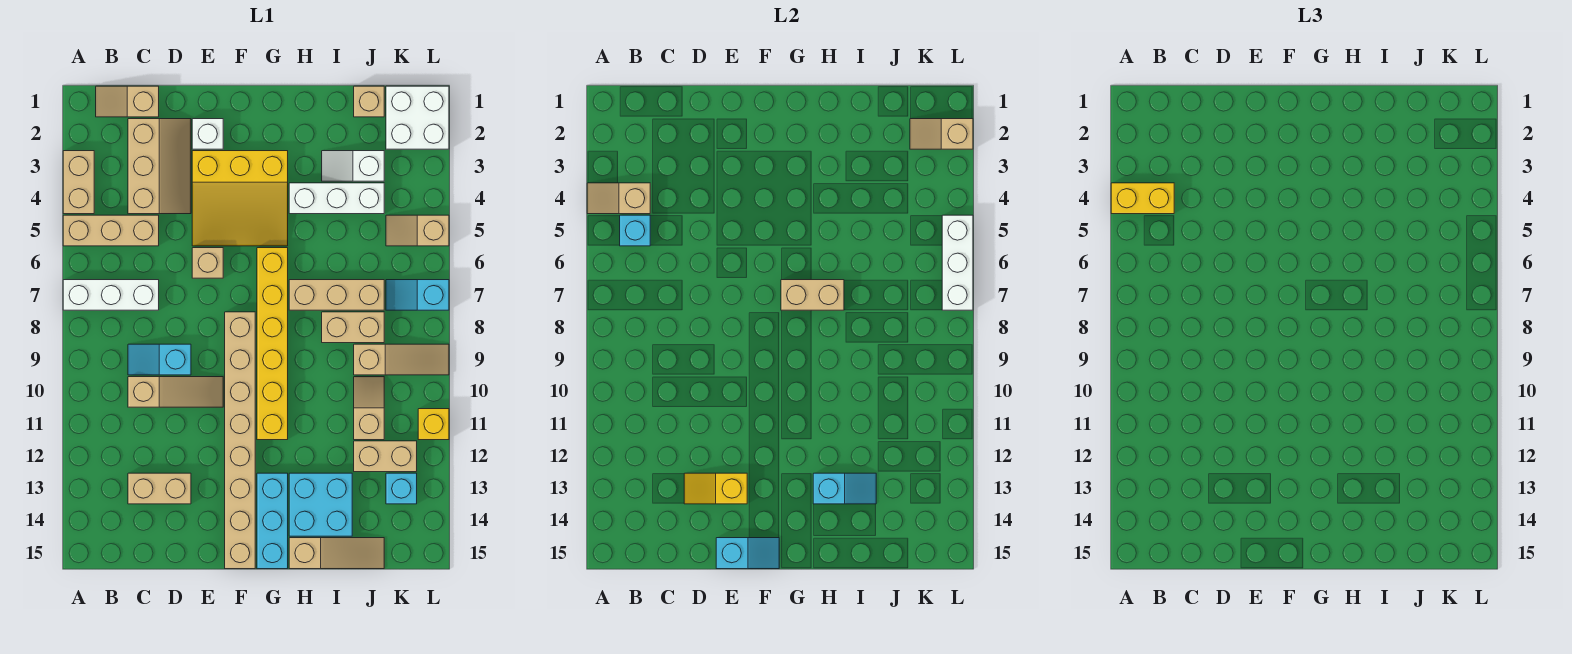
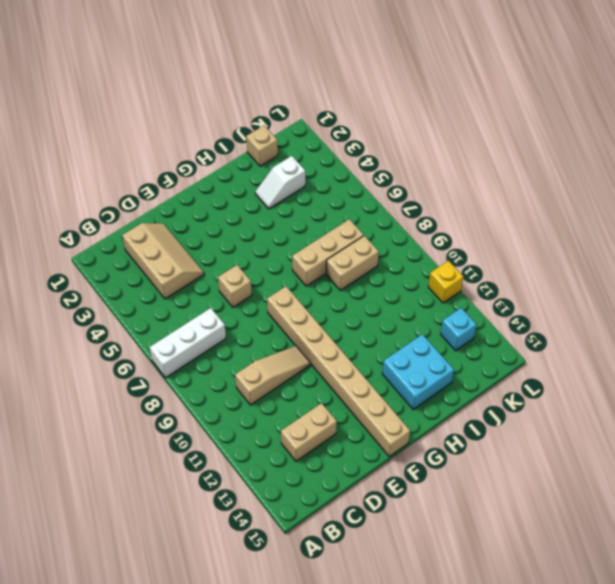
none -> tan brick A3:A4 level 1
none -> tan brick A5:C5 level 1
none -> tan slope B1:C1 level 1 top C
none -> cyan slope C9:D9 level 1 top D

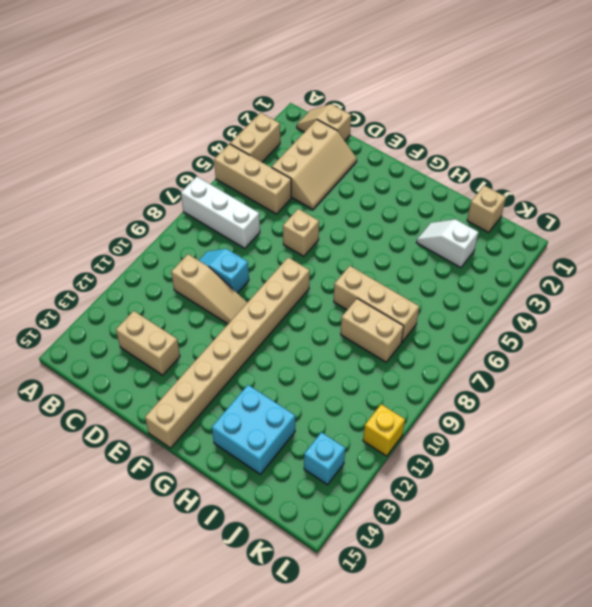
none -> white brick E2 level 1
none -> yellow slope E3:G5 level 1 top 3
none -> yellow brick G6:G11 level 1
none -> cyan brick G13:G15 level 1

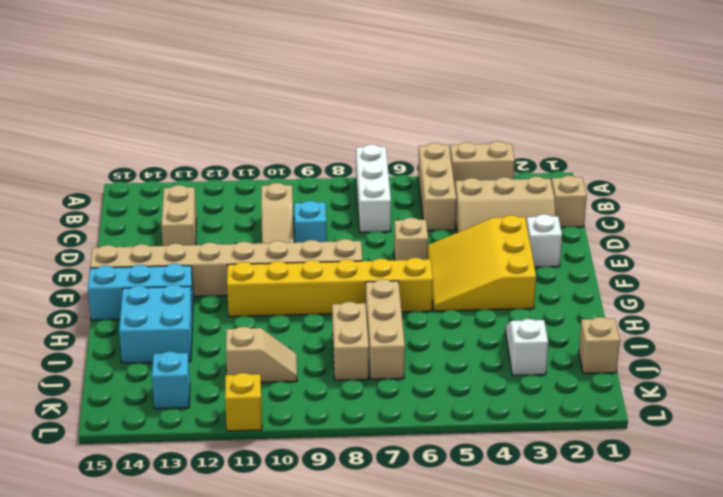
none -> white brick H4:J4 level 1
none -> tan slope H15:J15 level 1 top H
none -> tan slope J9:L9 level 1 top J
none -> tan brick J12:K12 level 1

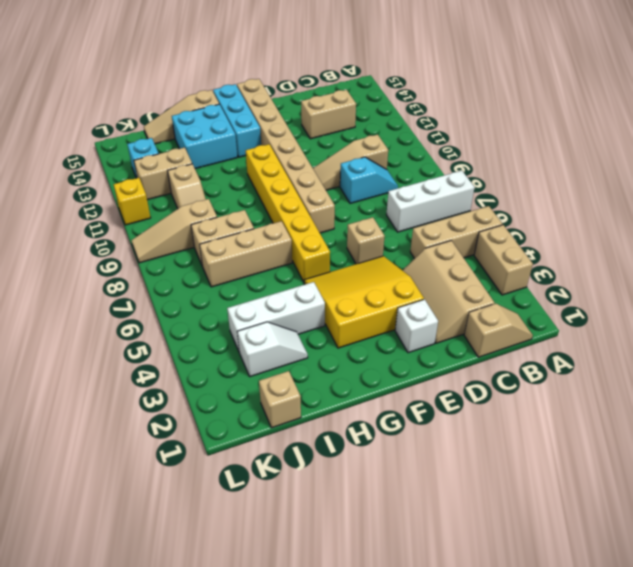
none -> white brick K1:L2 level 1
none -> tan slope K5:L5 level 1 top L
none -> cyan slope K7:L7 level 1 top L
none -> tan slope A4:B4 level 2 top B

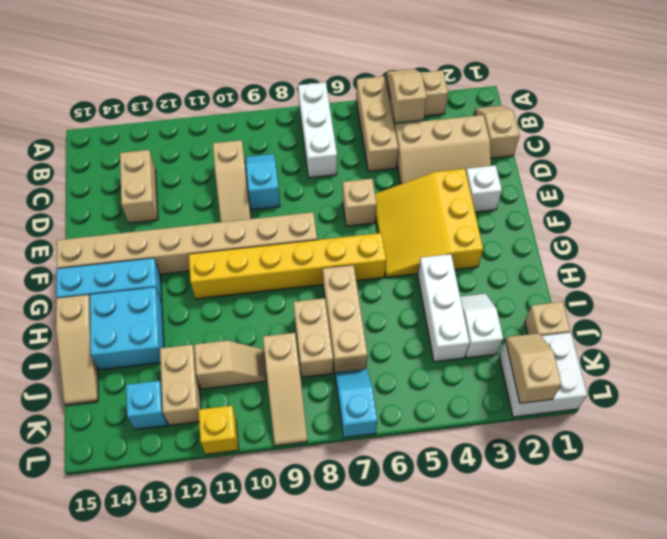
none -> tan slope K5:L5 level 1 top L
none -> cyan brick B5 level 2
none -> yellow slope D13:E13 level 2 top E
none -> cyan slope E15:F15 level 2 top E

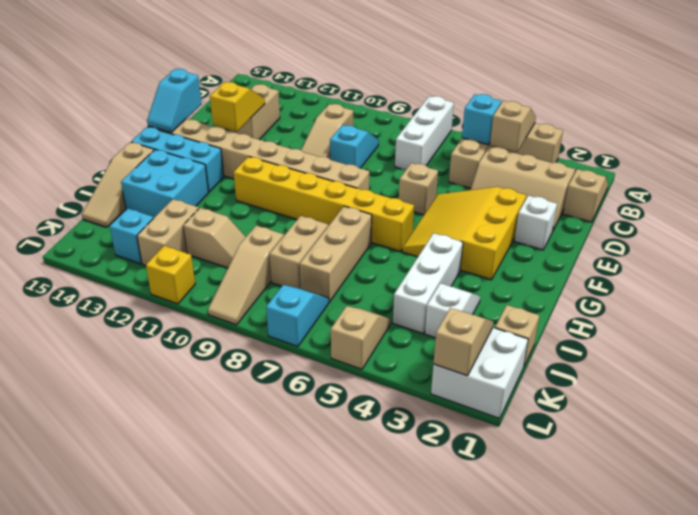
none -> tan brick G7:H7 level 2
none -> cyan slope H13:I13 level 2 top H
none -> white brick L5:L7 level 2
none -> yellow brick A4:B4 level 3

